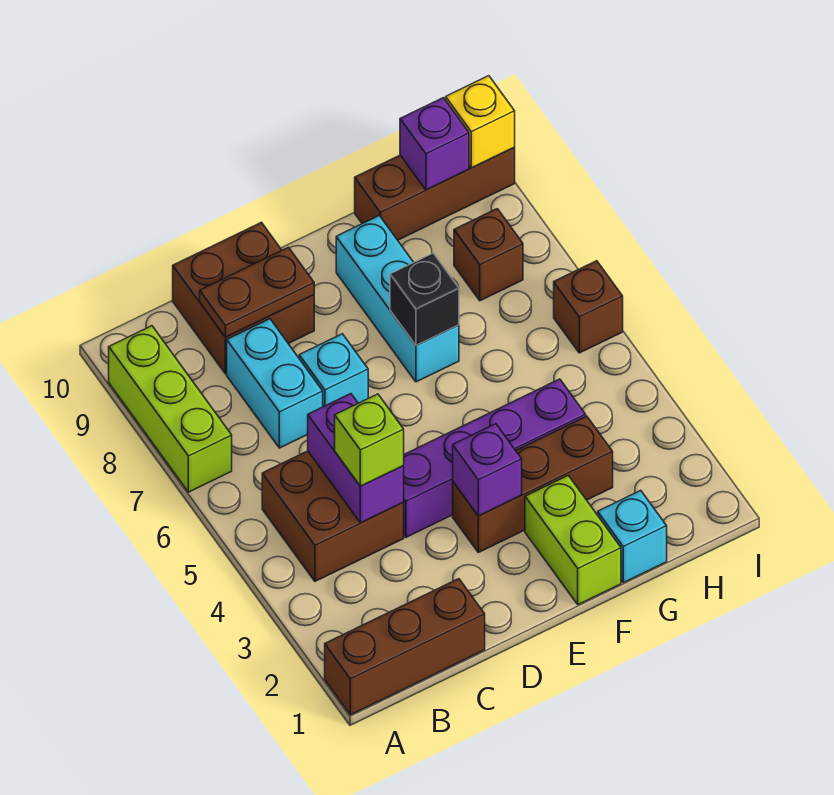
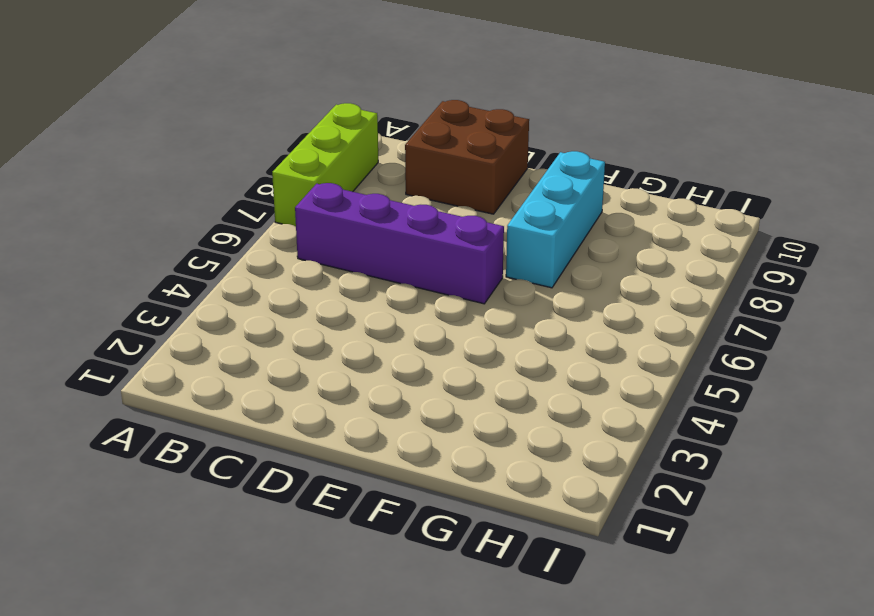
purple brick B6:E6 level 1 -> purple brick D4:G4 level 1
none -> brown brick A1:C1 level 1
none -> brown brick B4:C5 level 1
none -> cyan brick C7:C8 level 1

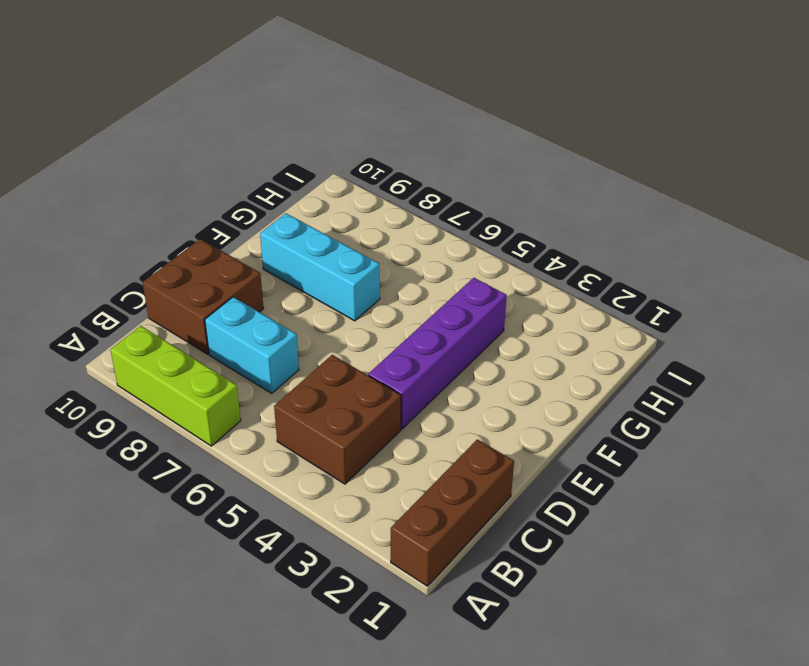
none -> cyan brick D7 level 1
none -> brown brick E3:G3 level 1
none -> lime brick F1:F2 level 1

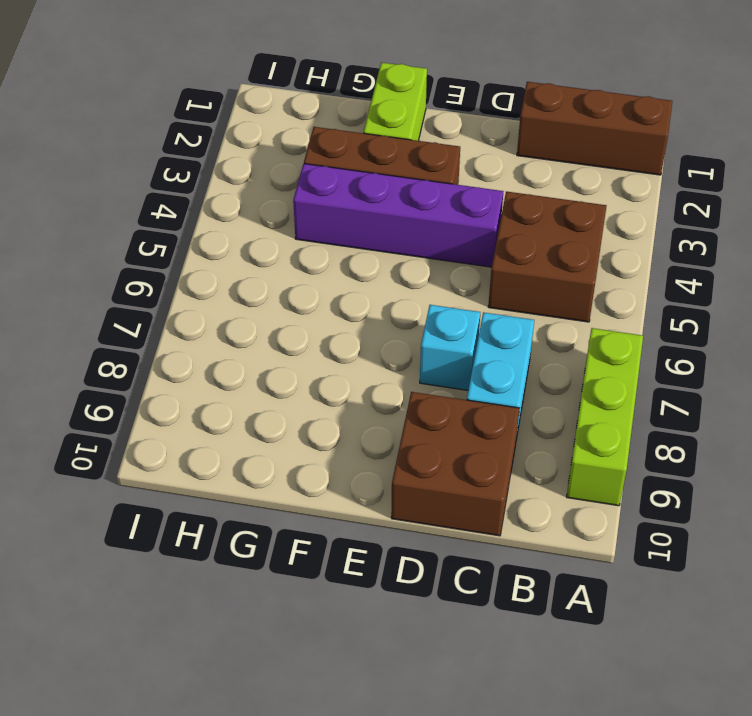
none -> cyan brick F7:F9 level 1
none -> cyan brick G1 level 1
none -> brown brick G10:I10 level 1

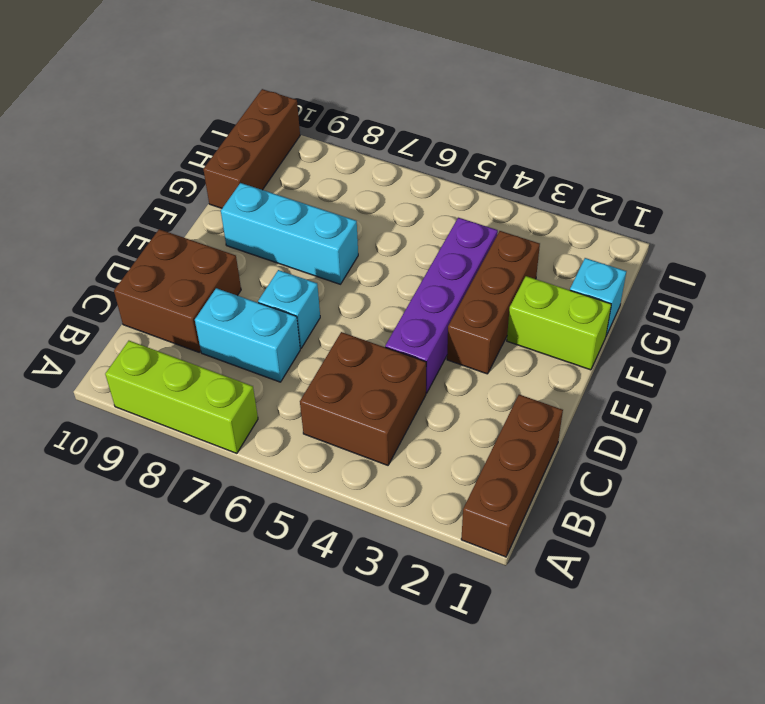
none -> brown brick H8 level 1
none -> brown brick I6 level 1
none -> purple brick C4:C5 level 2

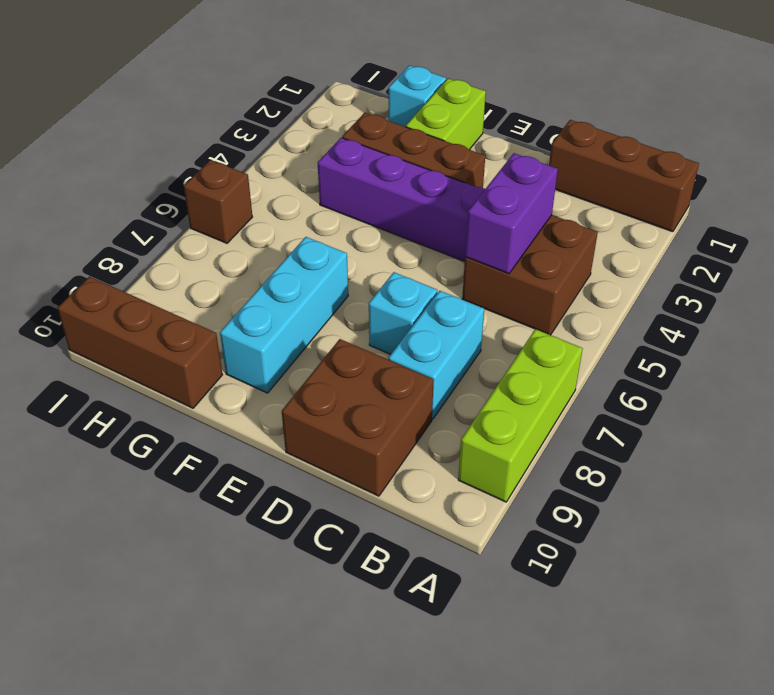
none -> brown brick H8 level 1
none -> brown plate C9:D9 level 2
none -> purple brick E3 level 2

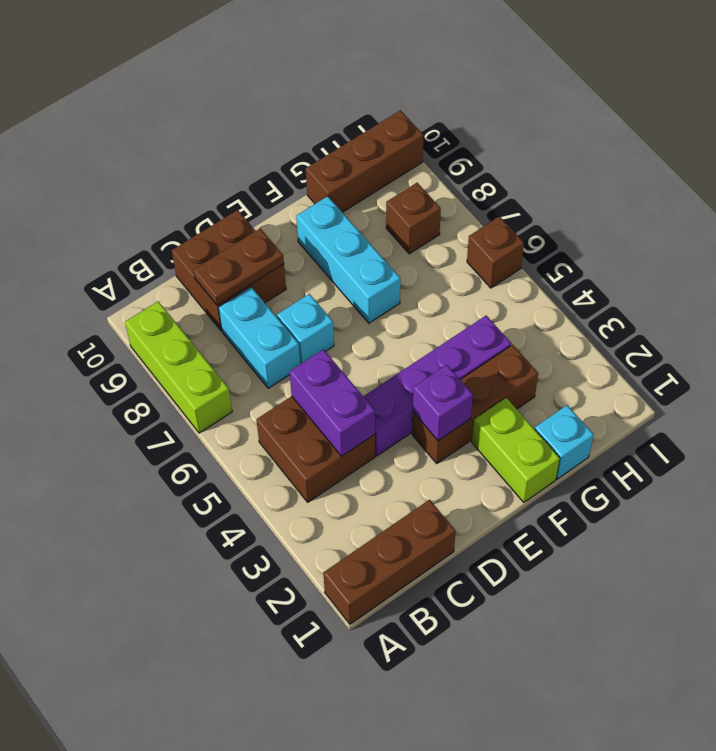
none -> black brick F7 level 2
none -> purple brick H10 level 2
none -> yellow brick I10 level 2

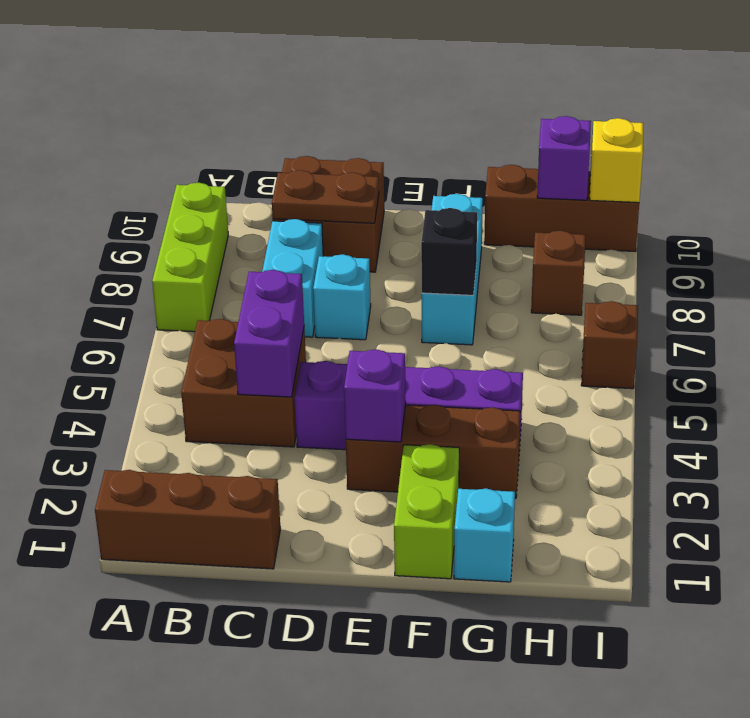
none -> lime brick C4 level 3

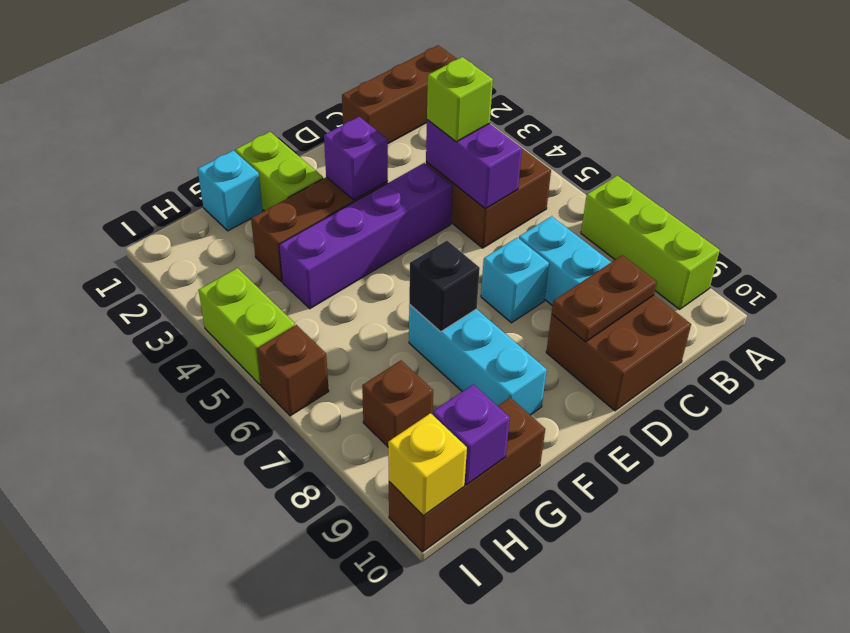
lime brick I4:I5 level 1 -> none

